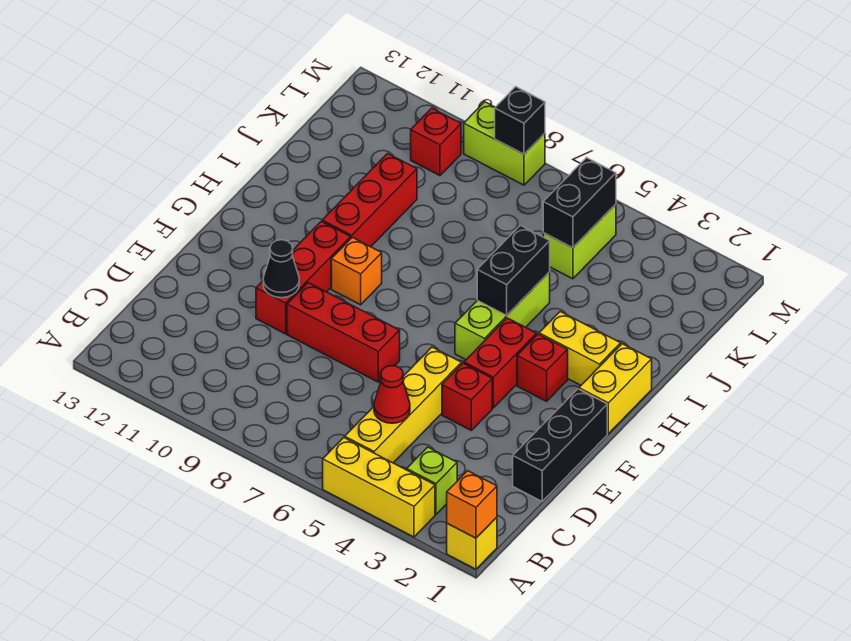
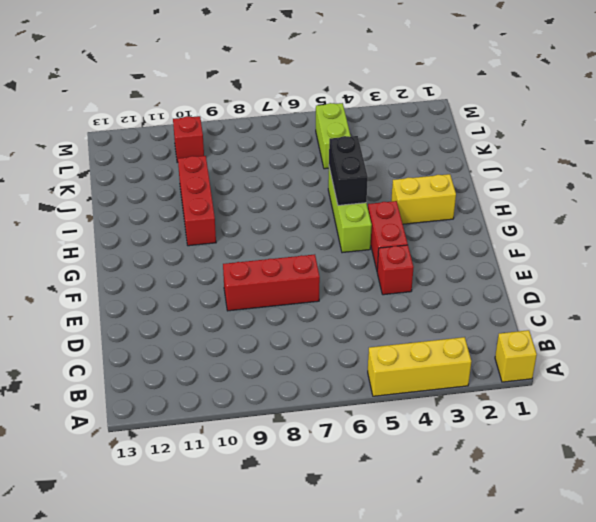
none -> lime brick B3 level 1
none -> yellow brick B5:E5 level 1
none -> black brick D1:F1 level 1

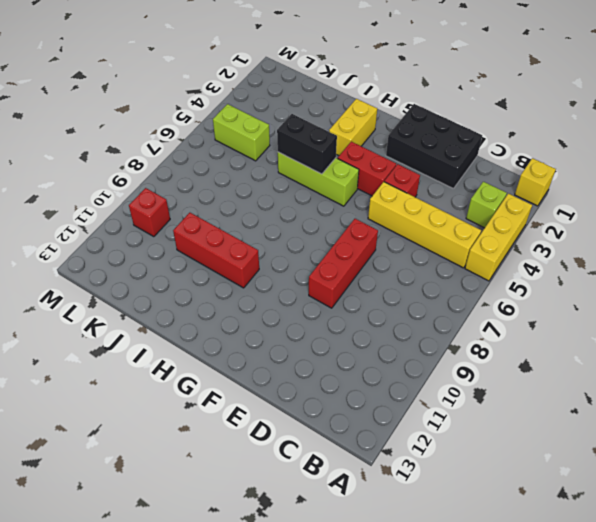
black brick D1:F2 level 1 -> black brick D1:F1 level 1
none -> red brick E10:G10 level 1
none -> yellow brick G1:H1 level 1
none -> red brick G3 level 1

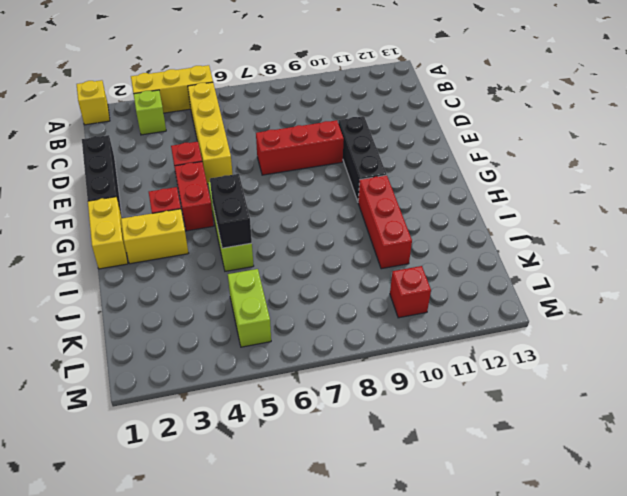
black brick E10:G10 level 1 -> red brick E10:G10 level 1
none -> orange brick G9 level 1
none -> lime brick M8:M9 level 1
none -> orange brick A1 level 2

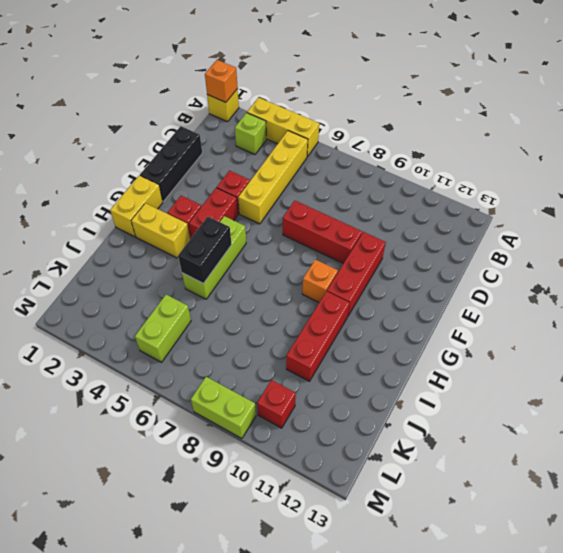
none -> red cone C5 level 2
none -> black cone E10 level 2
none -> black brick K5:L5 level 2

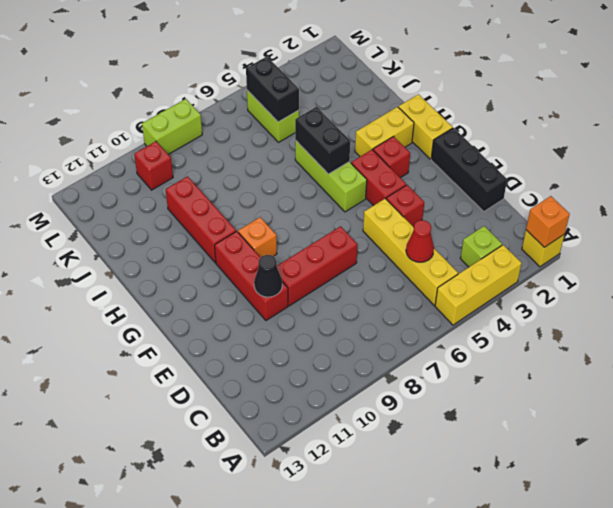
none -> black brick M8 level 2

